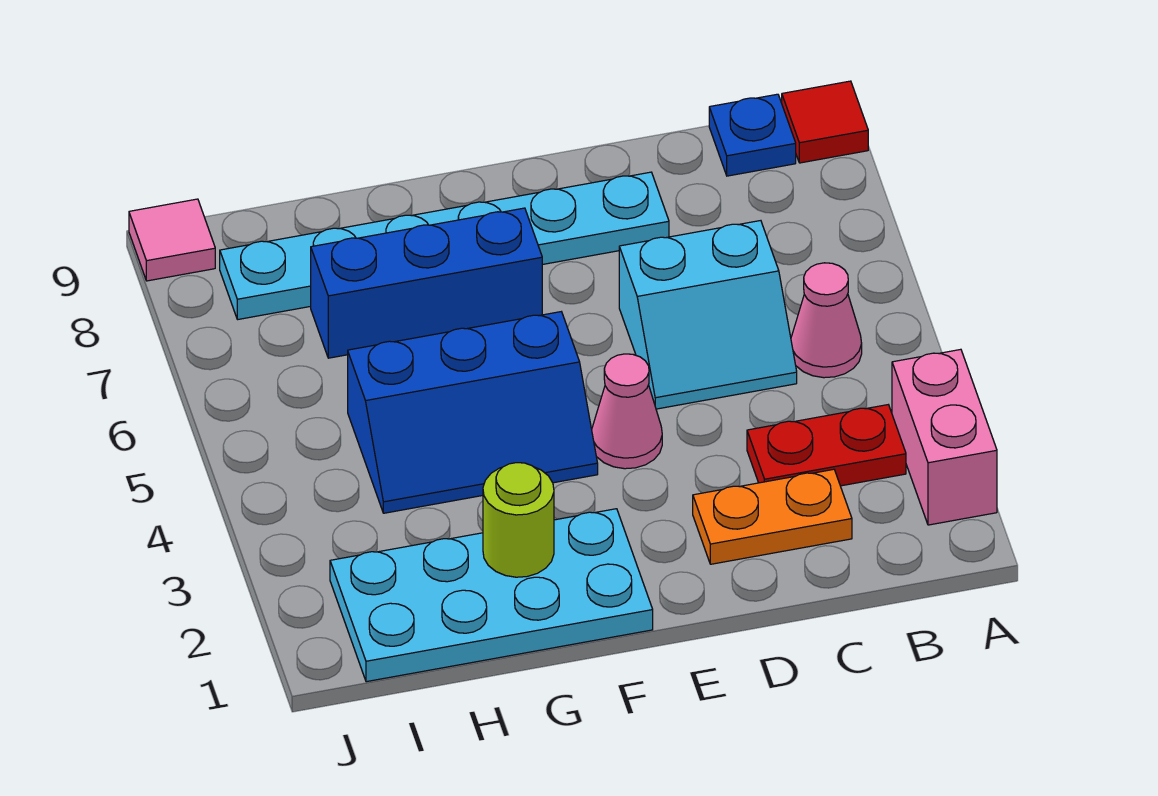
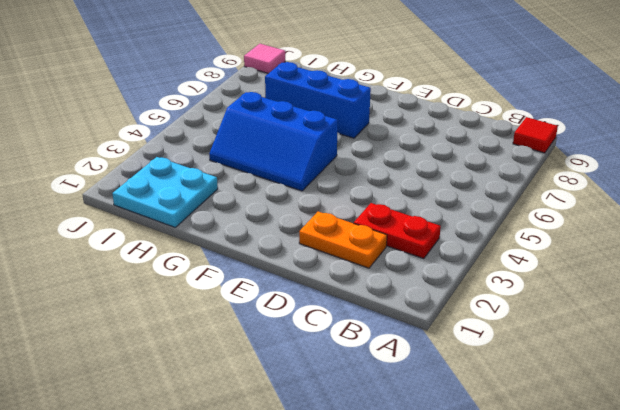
cyan plate H1:I2 level 1 -> cyan plate F1:I2 level 1
none -> pink brick A2:A3 level 1
none -> pink cone B5 level 1
none -> blue plate B9 level 1

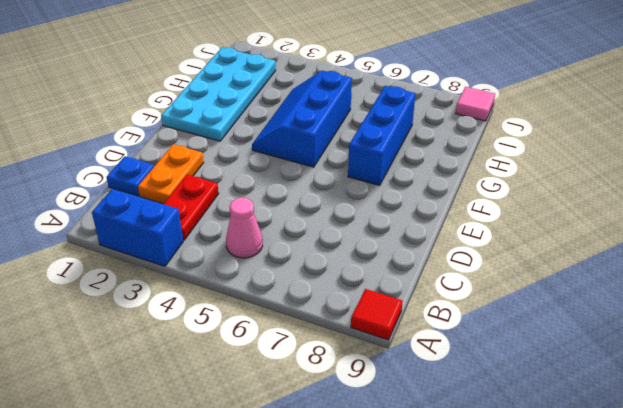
blue brick A2:A3 level 1 -> pink brick A2:A3 level 1
blue plate C1 level 1 -> blue plate B9 level 1
none -> cyan slope C5:D6 level 1 top 6
none -> cyan plate D8:I8 level 1
none -> pink cone E4 level 1

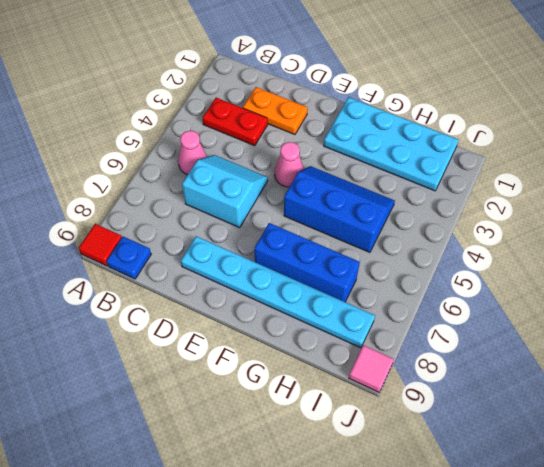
none -> pink brick A2:A3 level 1
none -> lime round brick G2 level 2

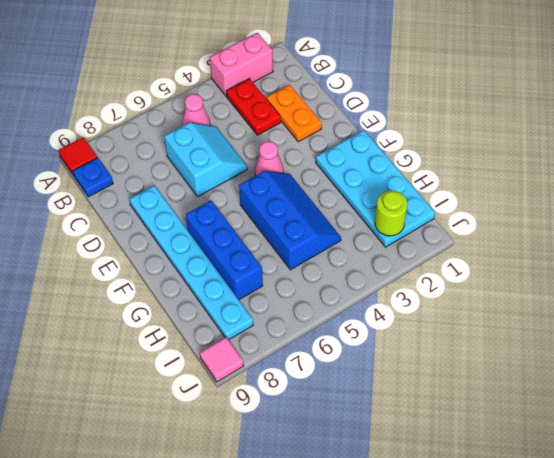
lime round brick I2 level 2 -> lime round brick G2 level 2

